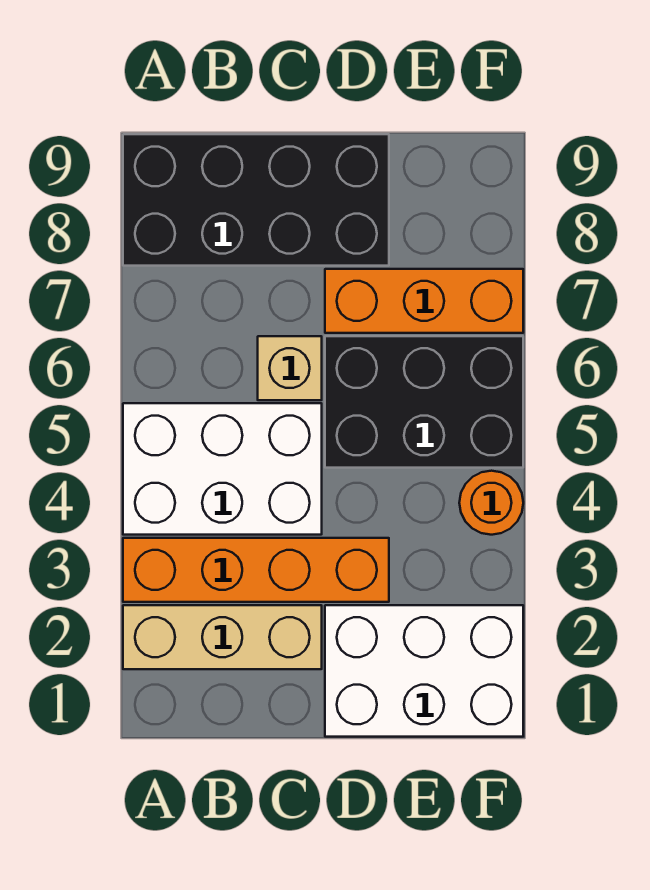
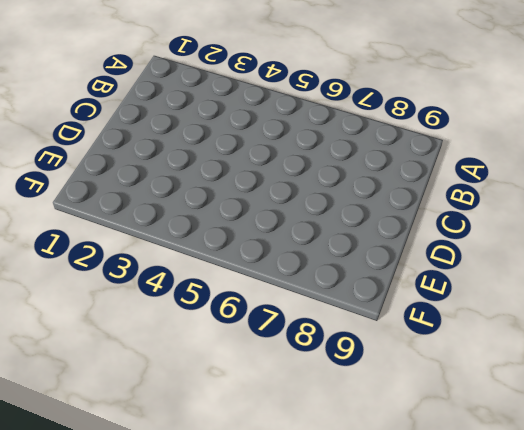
none -> tan brick A2:C2 level 1
none -> orange brick A3:D3 level 1

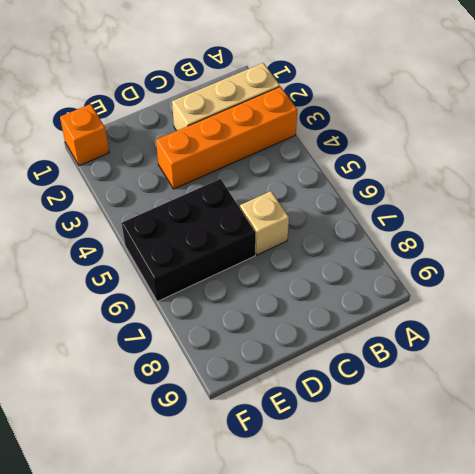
orange brick F1 level 1 -> white brick D1:F2 level 1
none -> white brick A4:C5 level 1
none -> black brick A8:D9 level 1

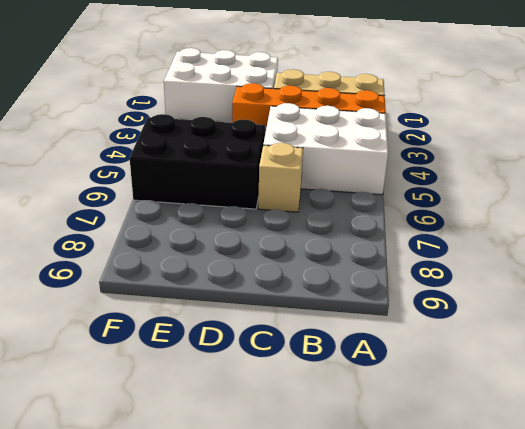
none -> black brick A8:D9 level 1
none -> orange brick D7:F7 level 1

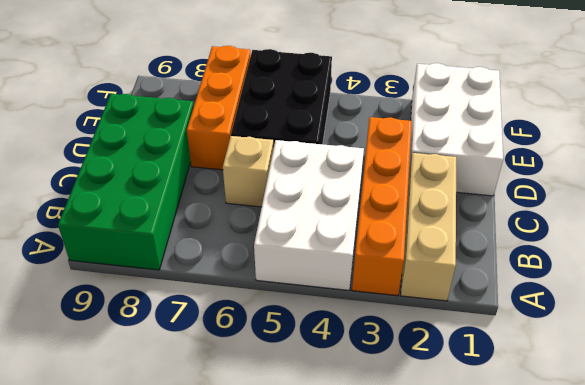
green brick A8:D9 level 1 -> black brick A8:D9 level 1
none -> orange round brick F4 level 1

